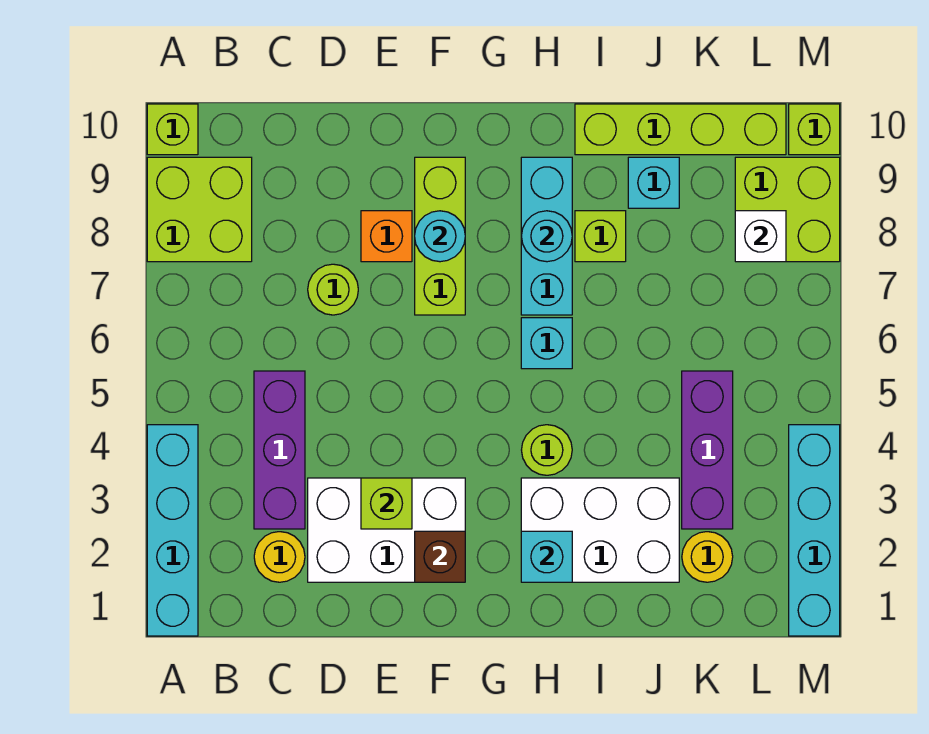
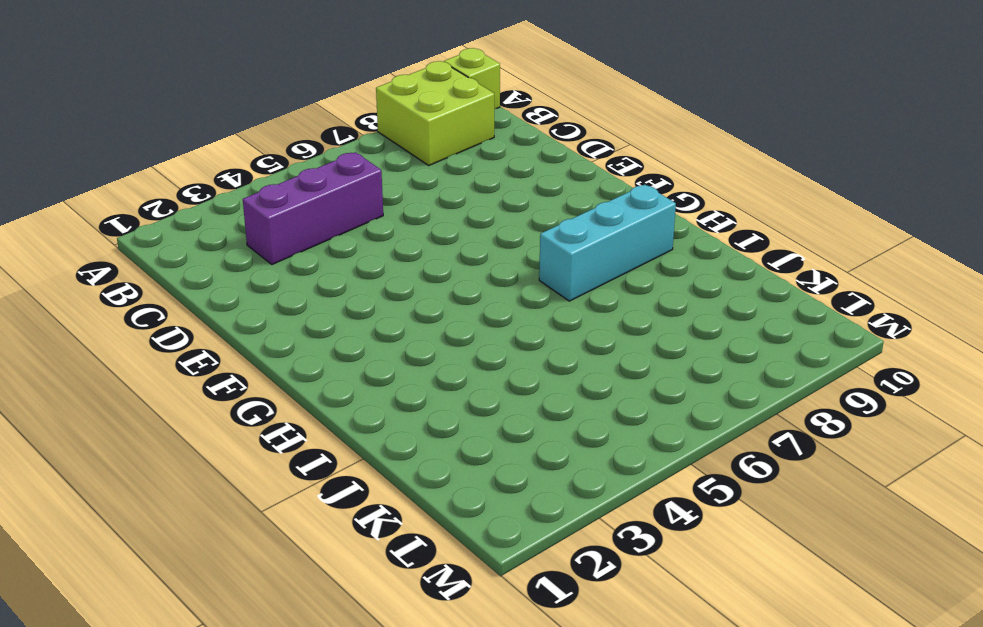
none -> cyan brick A1:A4 level 1
none -> yellow round brick C2 level 1
none -> white brick D2:F3 level 1

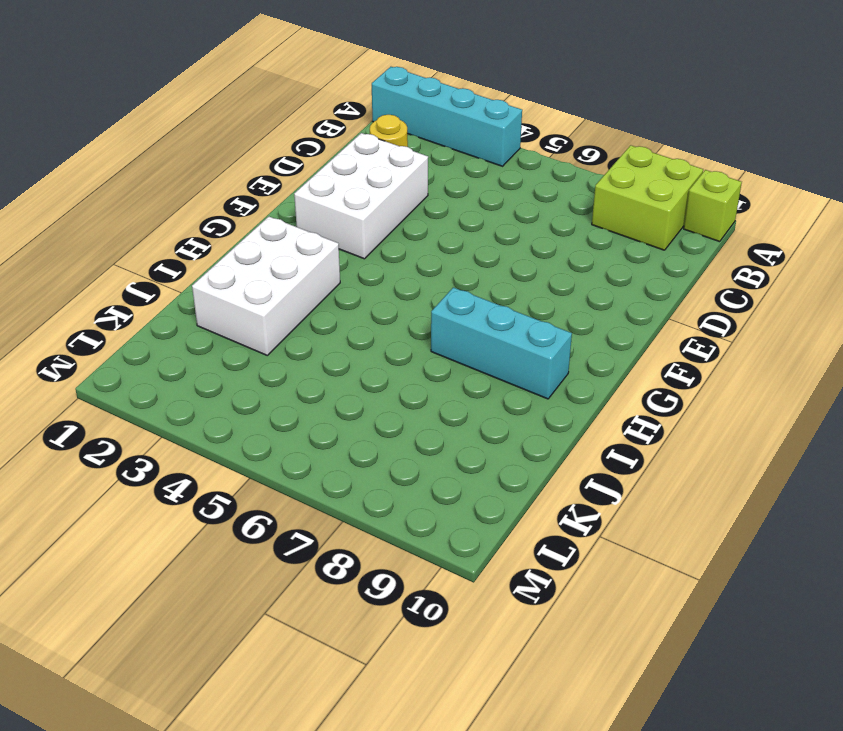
none -> purple brick C3:C5 level 1
none -> lime round brick D7 level 1
none -> orange brick E8 level 1

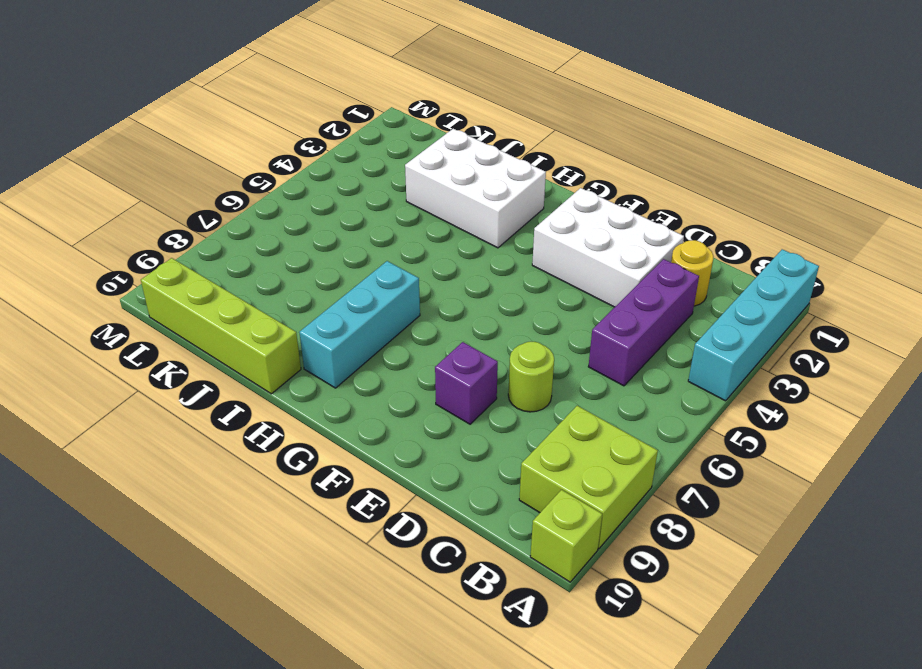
purple brick E8 level 1 -> orange brick E8 level 1
none -> lime brick F7:F9 level 1
none -> lime round brick H4 level 1
none -> cyan brick H6 level 1

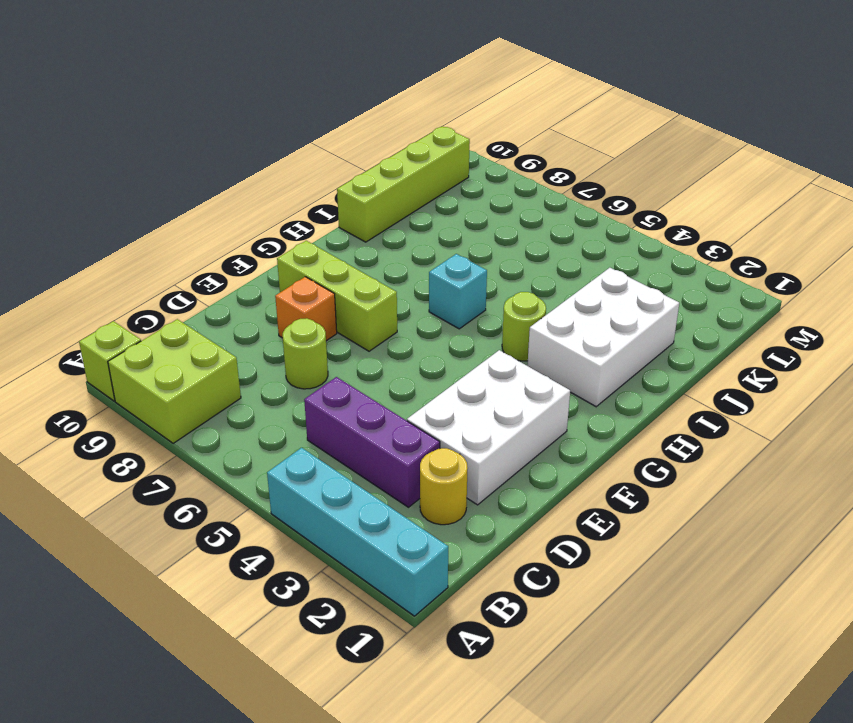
none -> cyan brick H7:H9 level 1
none -> lime brick I8 level 1
none -> cyan brick J9 level 1

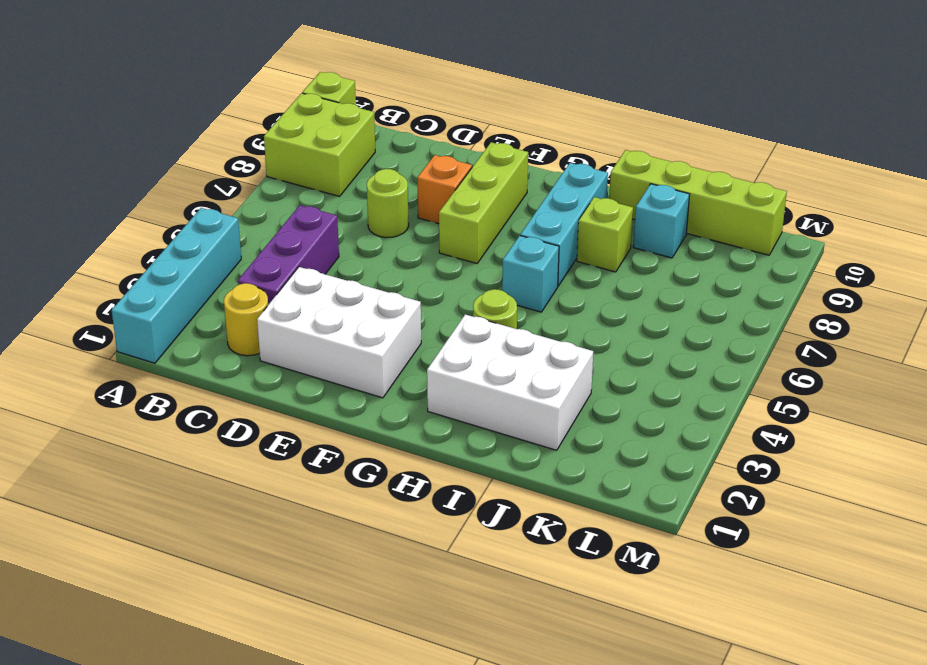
none -> yellow round brick K2 level 1
none -> purple brick K3:K5 level 1
none -> lime brick L8:M9 level 1

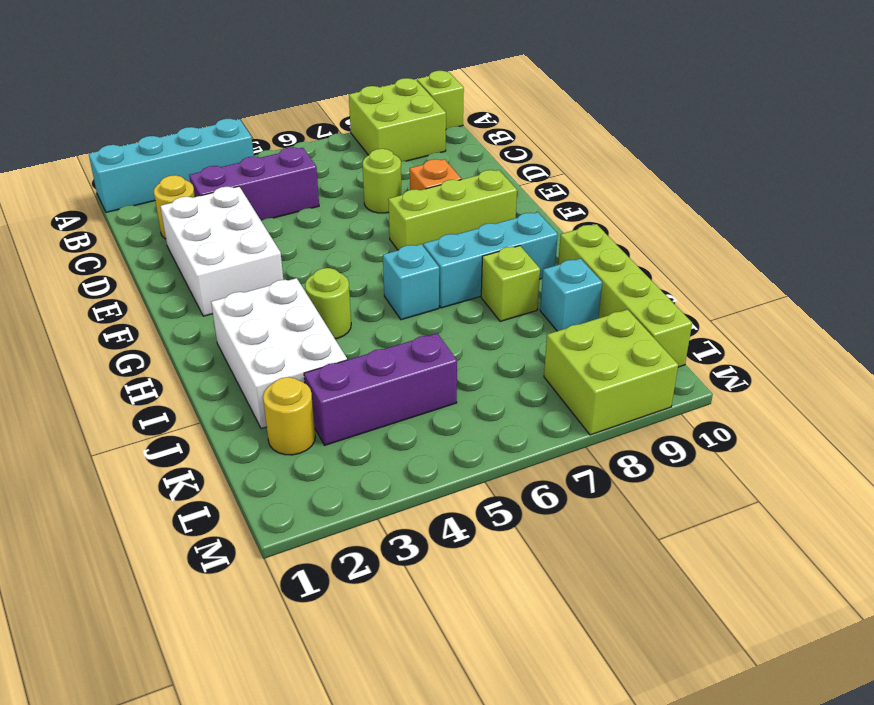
none -> cyan brick M1:M4 level 1
none -> lime brick M10 level 1
none -> lime brick E3 level 2

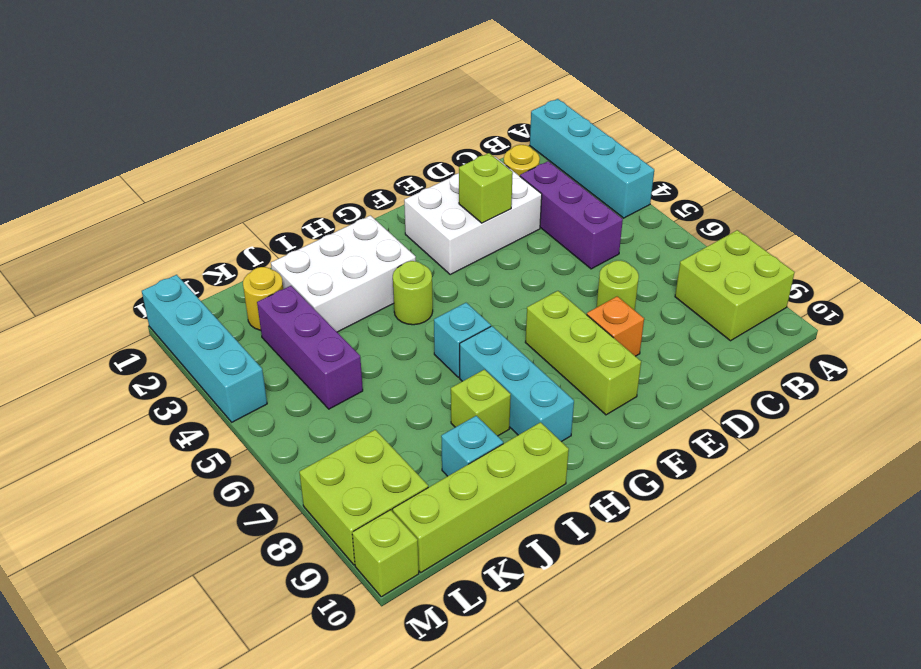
none -> lime brick A10 level 1
none -> brown brick F2 level 2
none -> cyan round brick F8 level 2

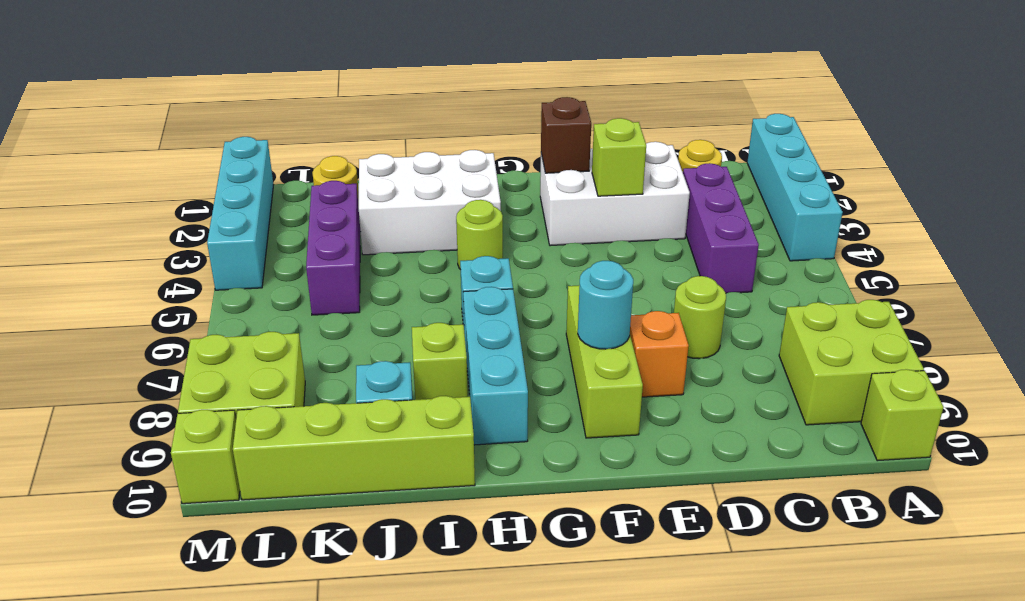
none -> cyan brick H2 level 2
none -> cyan round brick H8 level 2
none -> white brick L8 level 2

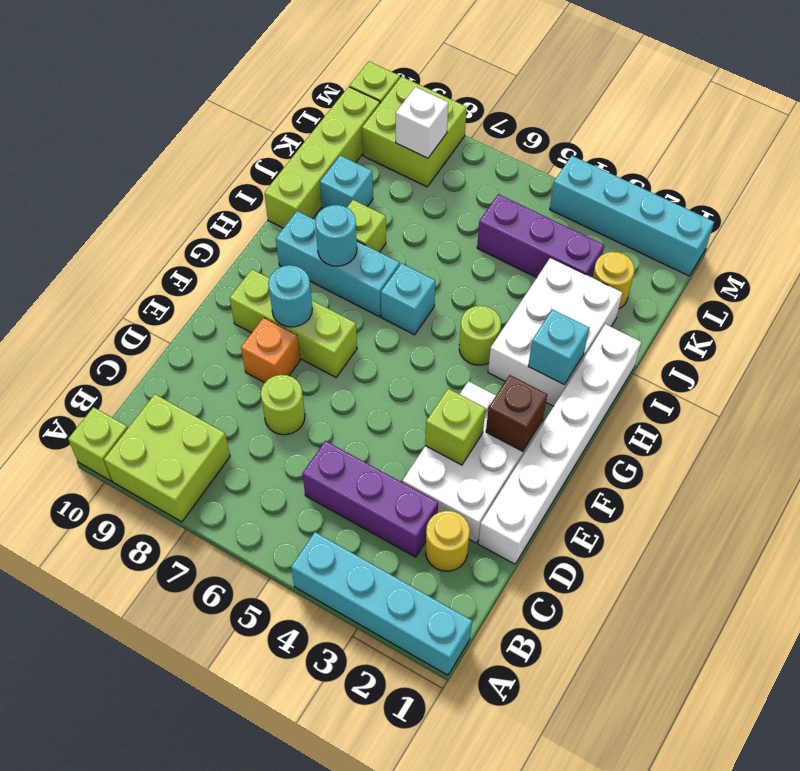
white brick D1:I1 level 1 -> none

